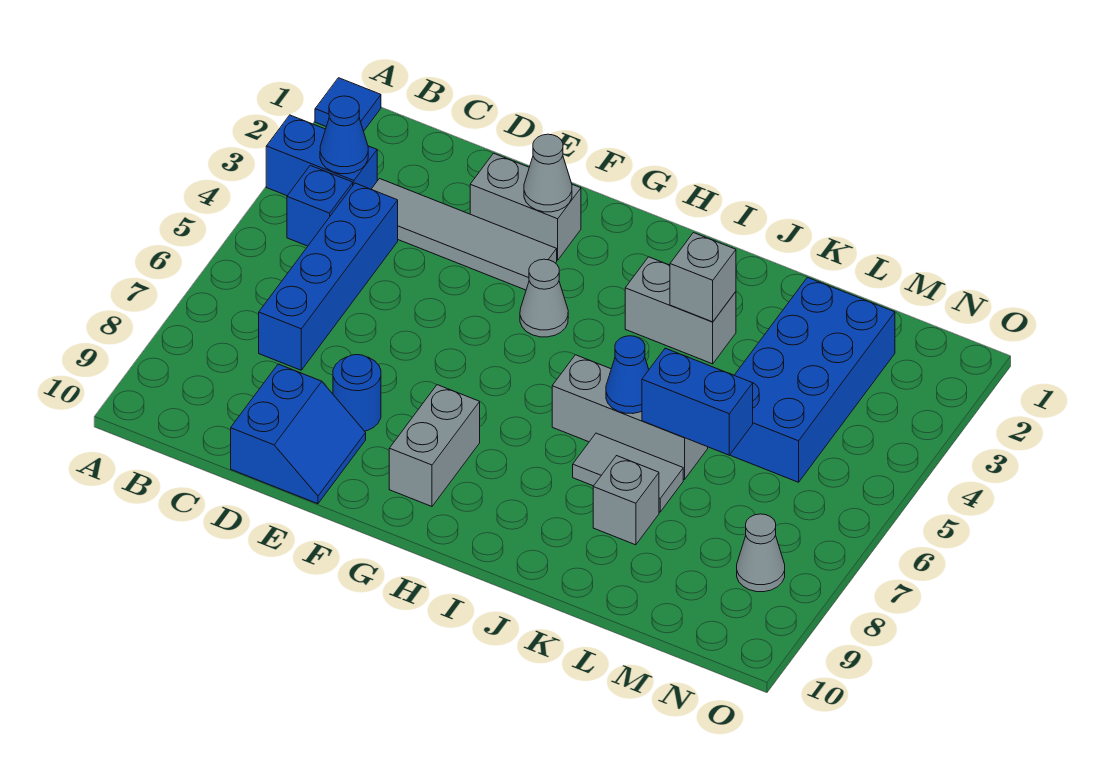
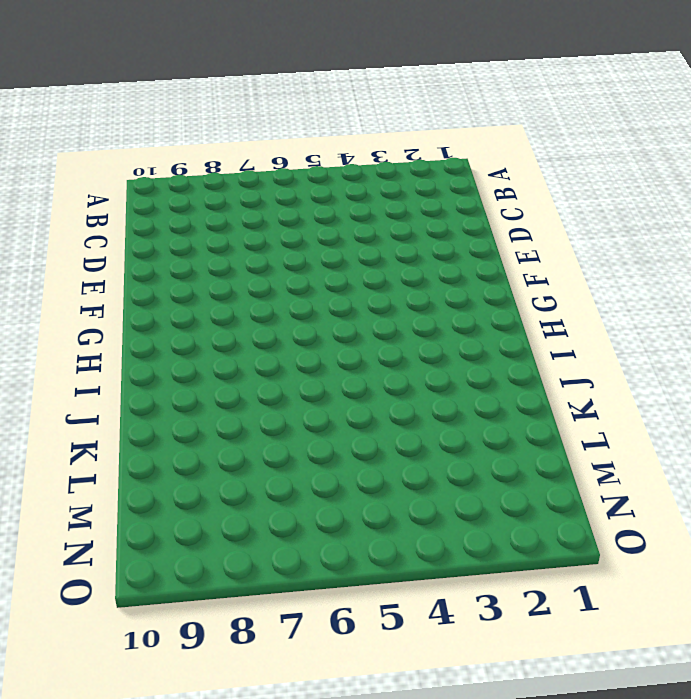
none -> blue tile A1 level 1
none -> blue brick A3:B3 level 1
none -> blue brick B4 level 1

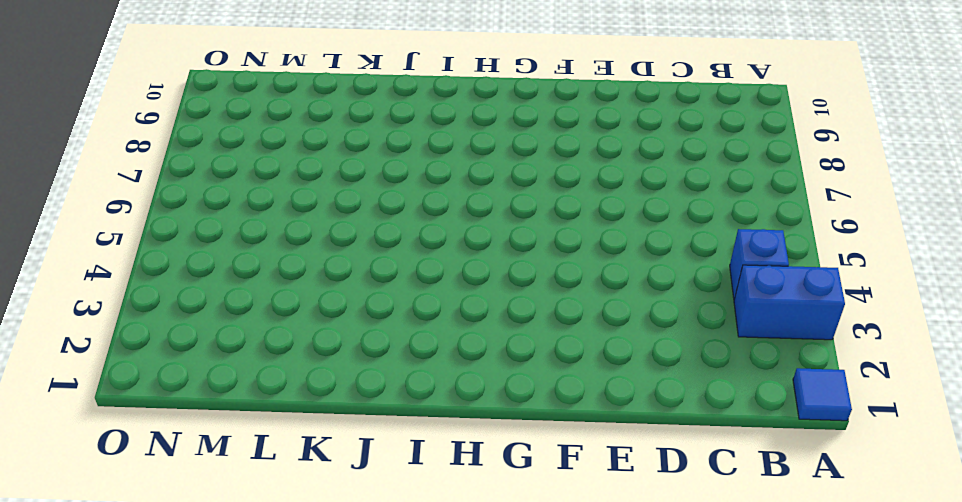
none -> grey tile C3:F3 level 1
none -> blue brick C4:C7 level 1
none -> blue slope D9:E10 level 1 top D

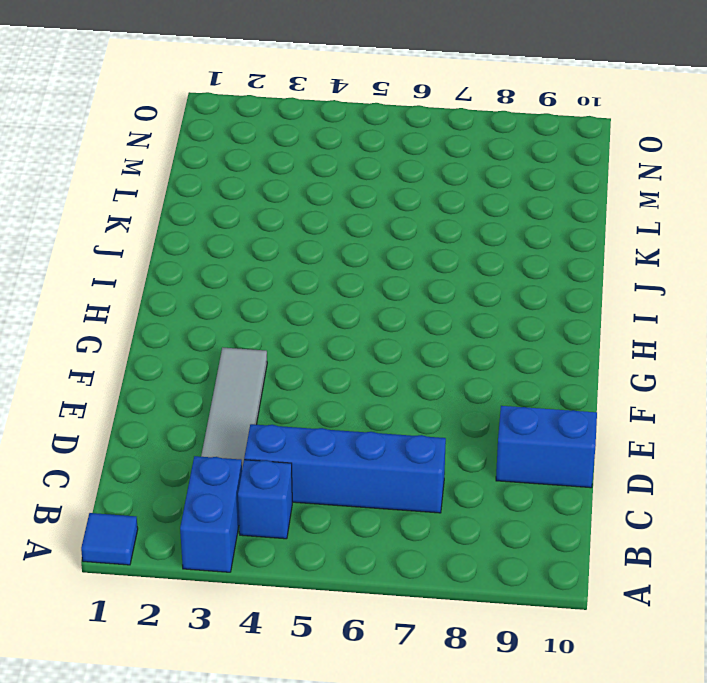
none -> grey brick E2:F2 level 1
none -> blue round brick E8 level 1
none -> grey cone G4 level 1

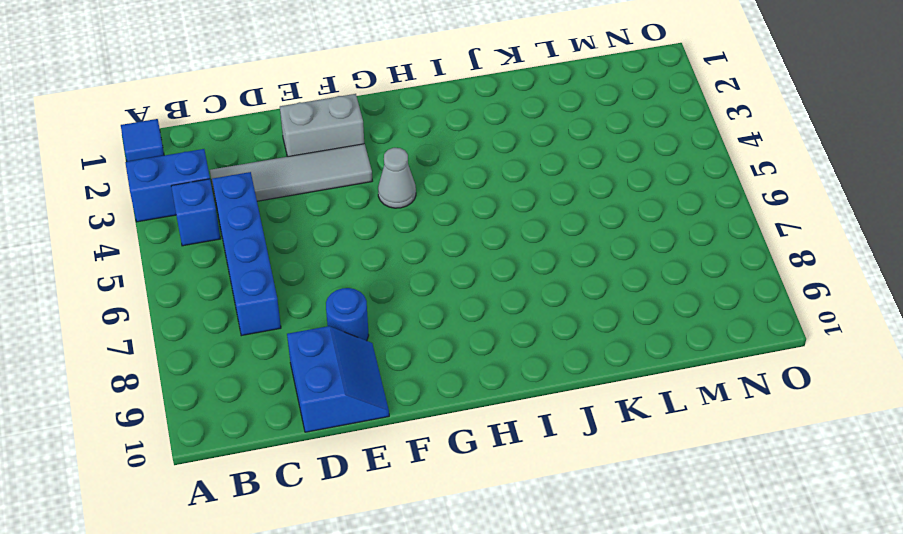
none -> grey brick G8:G9 level 1
none -> grey brick I3:J3 level 1
none -> grey brick I6:K6 level 1

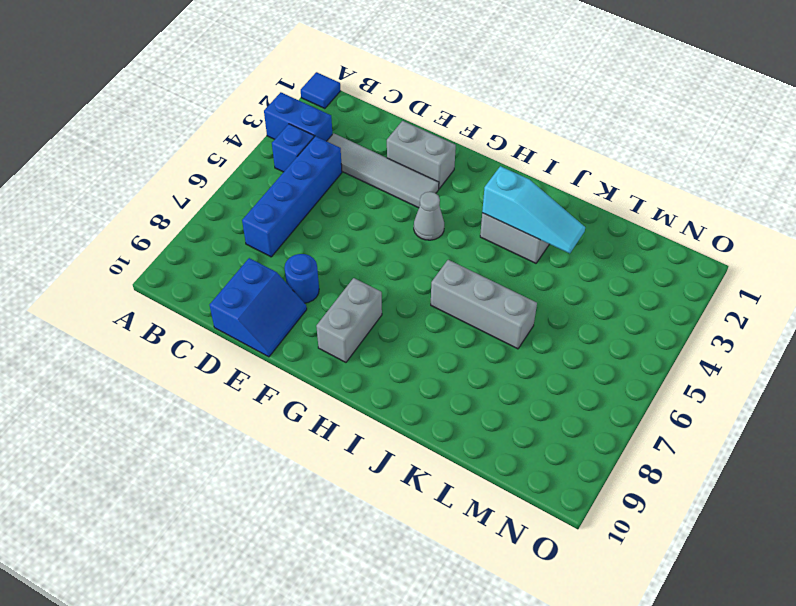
cyan slope I3:K3 level 2 top I -> grey brick J3 level 2
none -> grey tile J7:K7 level 1
none -> grey brick K8 level 1
none -> blue brick L2:M5 level 1

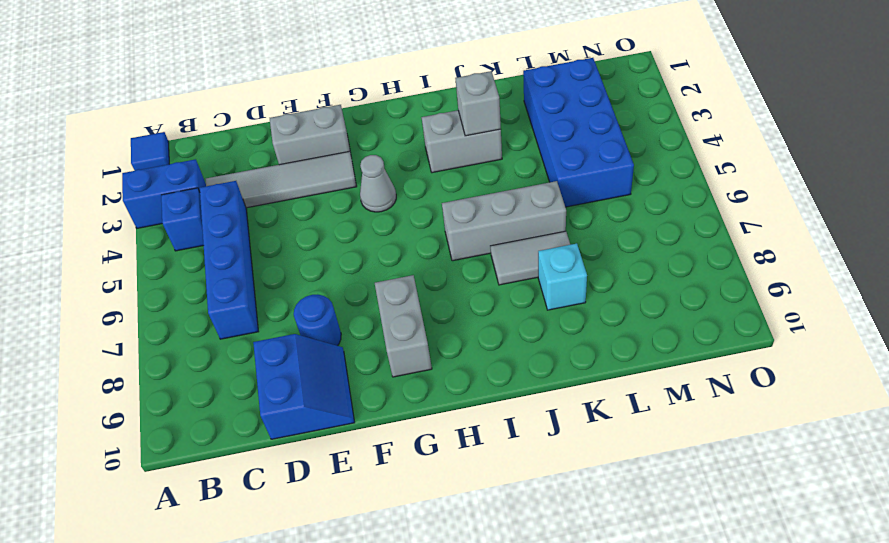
cyan brick K8 level 1 -> grey brick K8 level 1
none -> grey cone N8 level 1
none -> blue cone B3 level 2
none -> grey cone F2 level 2

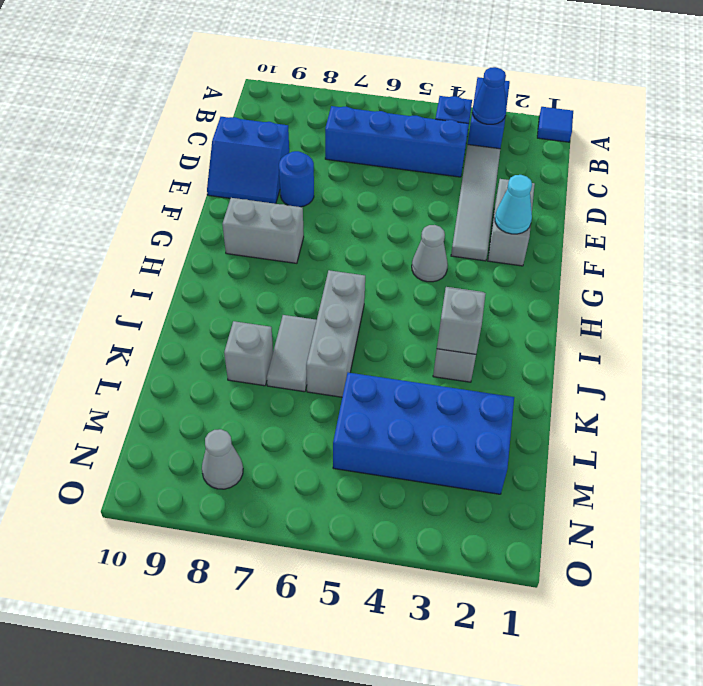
cyan cone F2 level 2 -> grey cone F2 level 2
none -> blue cone J6 level 2
none -> blue brick K6:L6 level 2

